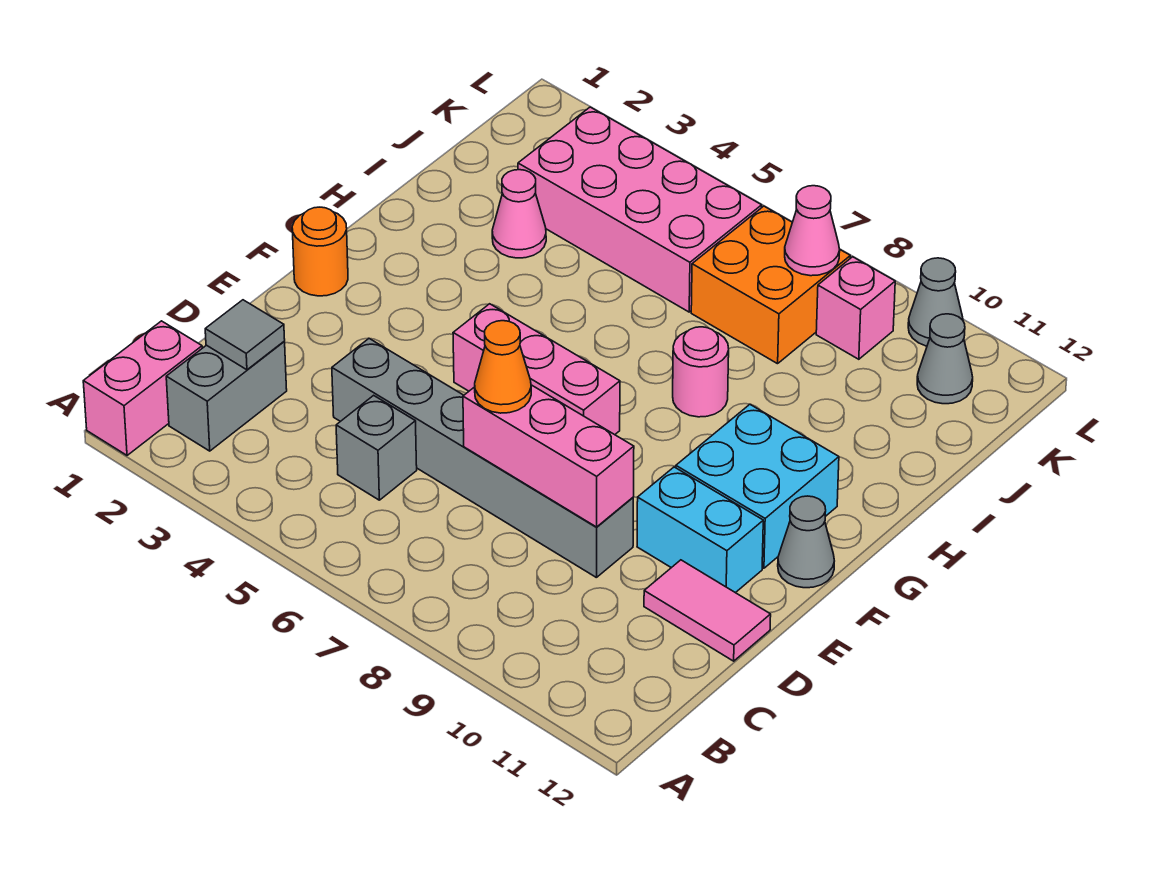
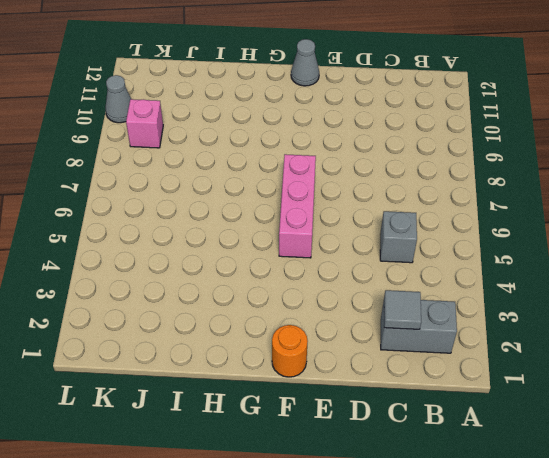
none -> pink brick A1:B1 level 1
none -> grey brick D4:D9 level 1
none -> pink tile D11:D12 level 1

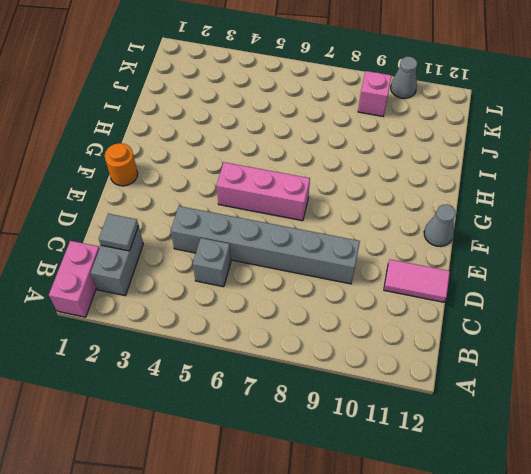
none -> cyan brick E10:E11 level 1
none -> cyan brick F10:G11 level 1
none -> pink round brick H8 level 1

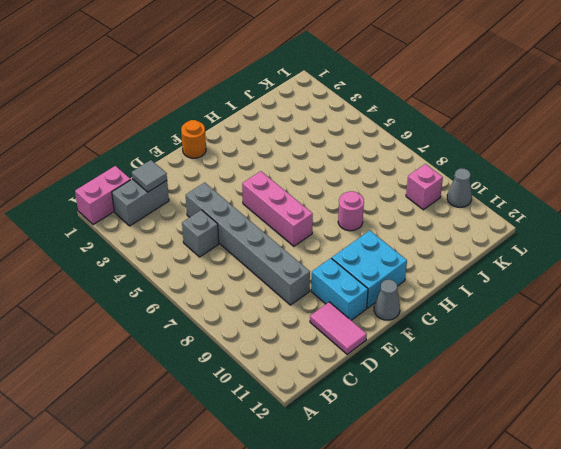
none -> pink cone I3 level 1
none -> pink brick J3:K6 level 1
none -> orange brick J7:K8 level 1

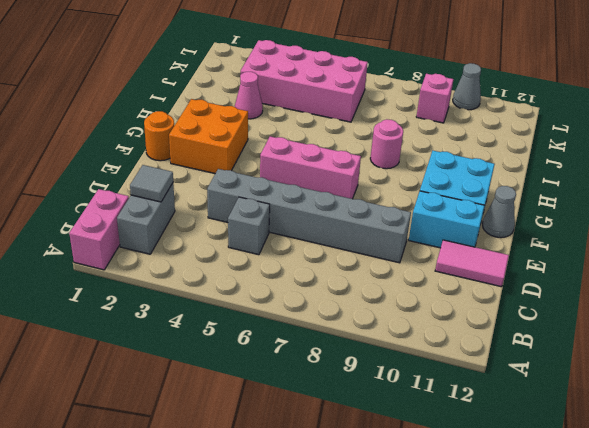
orange brick F2:G3 level 1 -> orange brick J7:K8 level 1
none -> grey cone K11 level 1
none -> pink brick D7:D9 level 2
none -> pink cone K8 level 2

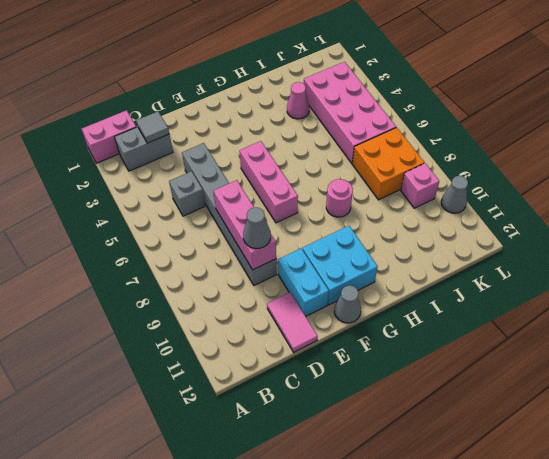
grey cone D9 level 3 -> grey cone K11 level 1
none -> orange round brick F1 level 1
none -> pink cone K8 level 2
none -> orange cone D7 level 3

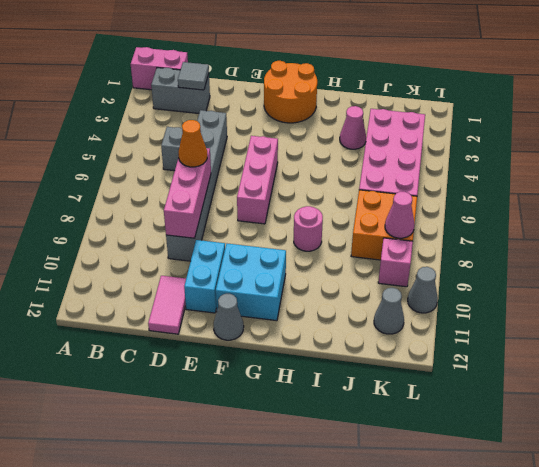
orange round brick F1:G2 level 1 -> orange round brick F1 level 1

